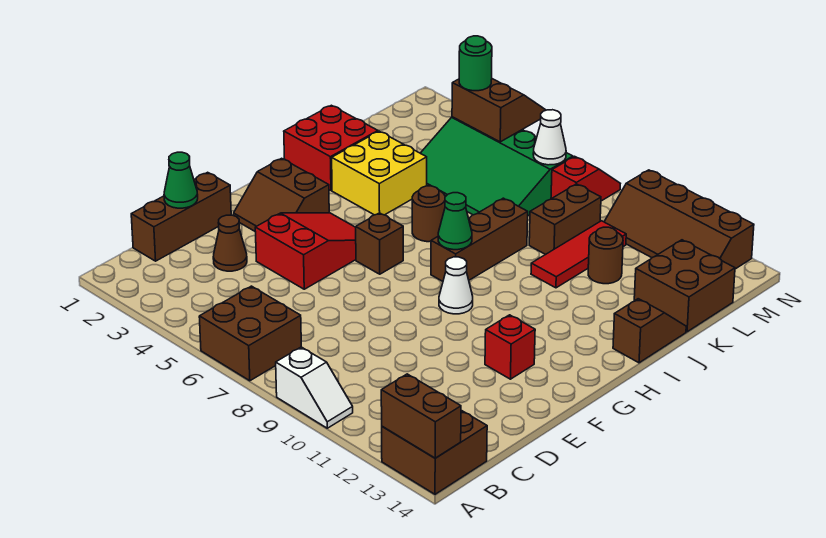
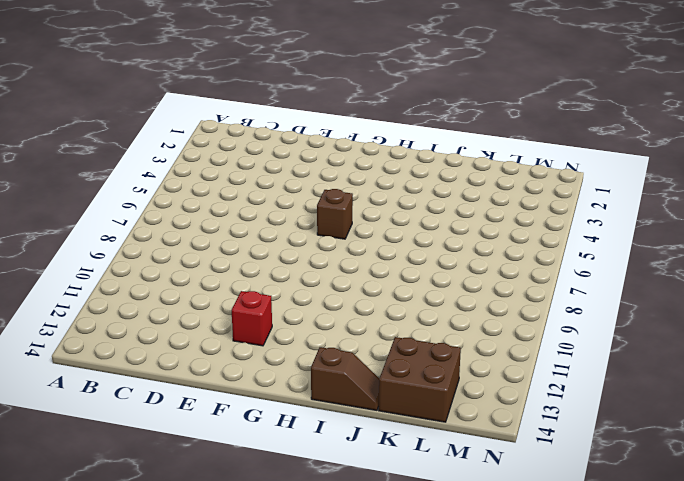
none -> brown brick A6:B7 level 1
none -> white slope A9:A10 level 1 top 9
none -> brown brick A13:B14 level 1

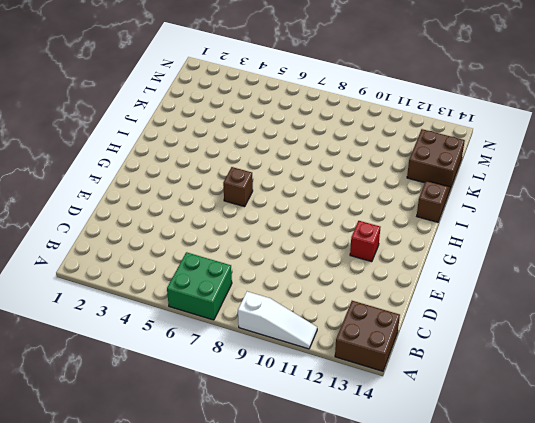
green brick A6:B7 level 1 -> brown brick A6:B7 level 1
white slope A9:A11 level 1 top 9 -> white slope A9:A10 level 1 top 9
none -> brown brick C1:E1 level 1
none -> brown cone D3 level 1
none -> red slope E4:G5 level 1 top E

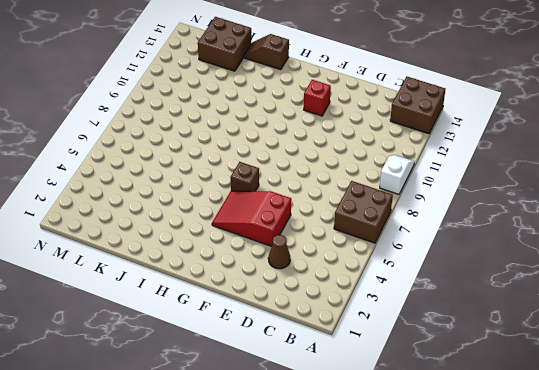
none -> brown brick C1:E1 level 1
none -> brown slope F2:G3 level 1 top G
none -> white cone G9 level 1

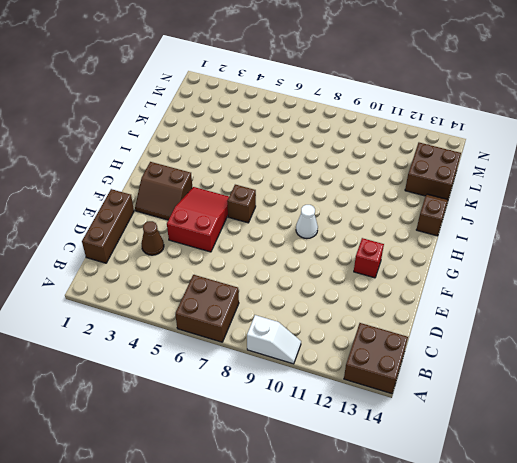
none -> brown brick H8:J8 level 1
none -> red brick I1:J2 level 1
none -> yellow brick I3:J4 level 1

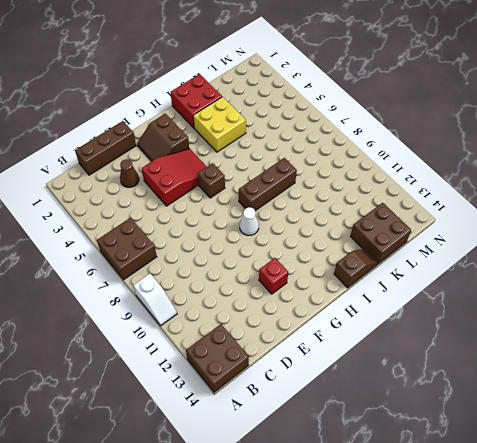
none -> brown round brick I6 level 1
none -> red tile J10:L10 level 1
none -> green slope K4:M7 level 1 top M

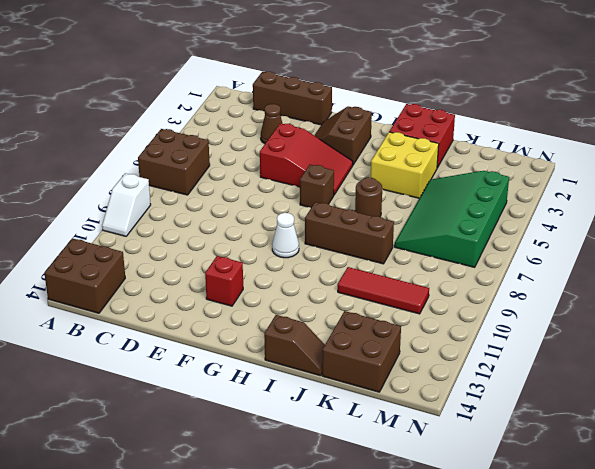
none -> brown brick K9:L9 level 1
none -> brown round brick K11 level 1
none -> red slope M8:N8 level 1 top M

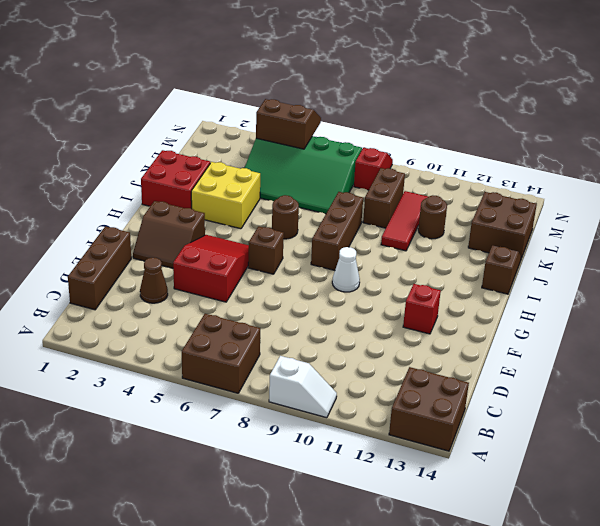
none -> brown slope M10:N13 level 1 top N
none -> brown brick A13:A14 level 2
none -> green cone D1 level 2

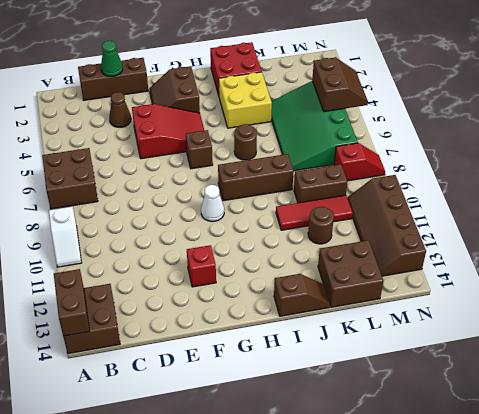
none -> green cone H8 level 2
none -> white cone M7 level 2
none -> green round brick M4 level 3

